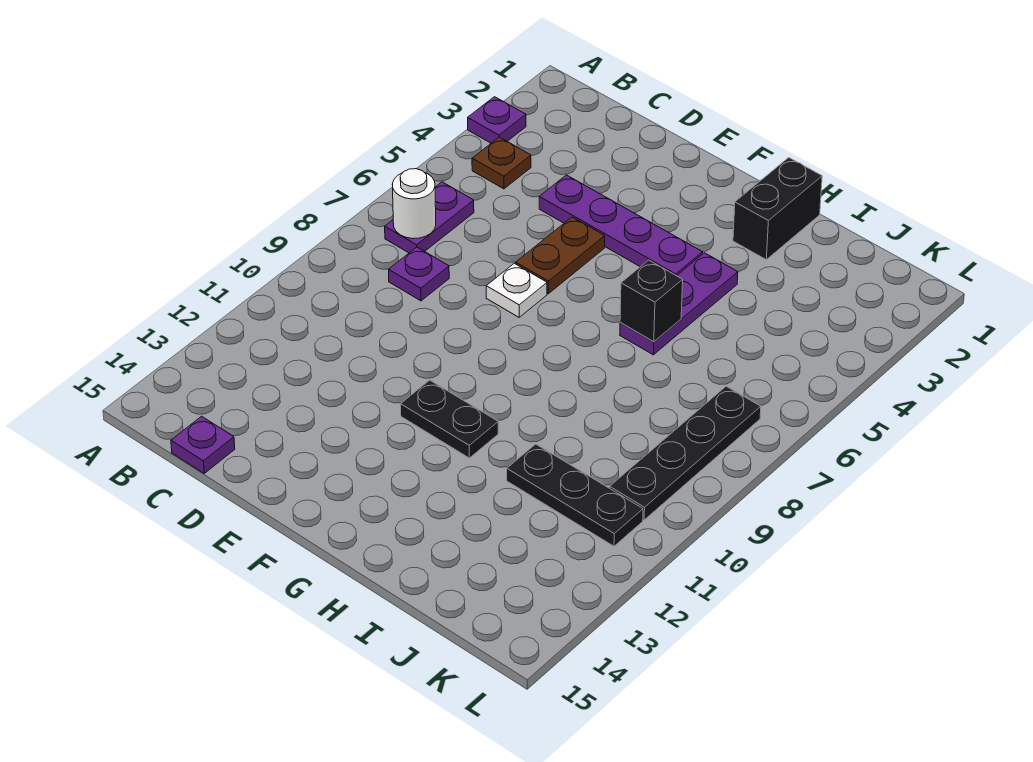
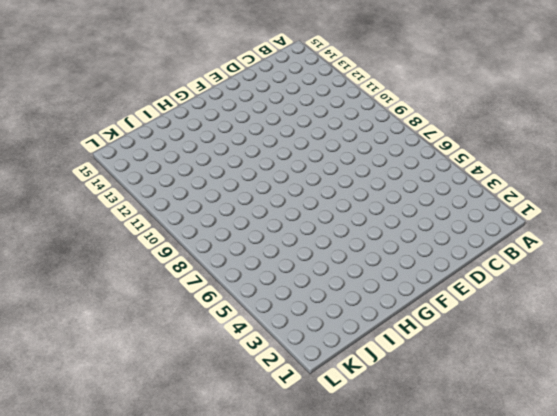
none -> purple plate A3 level 1
none -> brown plate B4 level 1
none -> purple plate B6:B7 level 1

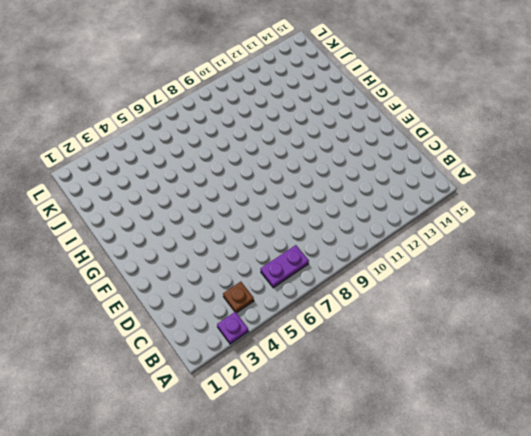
none -> purple plate C8 level 1
none -> purple plate C15 level 1
none -> purple plate D4:G4 level 1

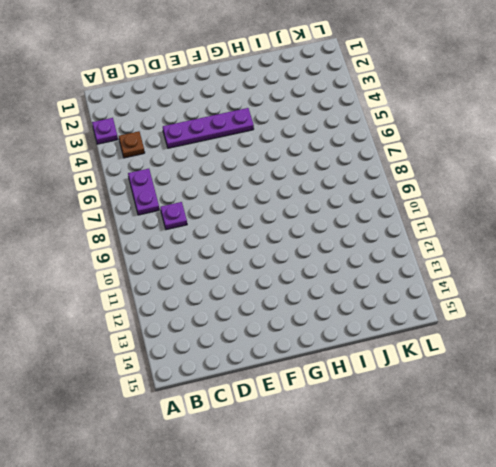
none -> purple plate C15 level 1
none -> brown plate E5:E6 level 1
none -> white plate E7 level 1

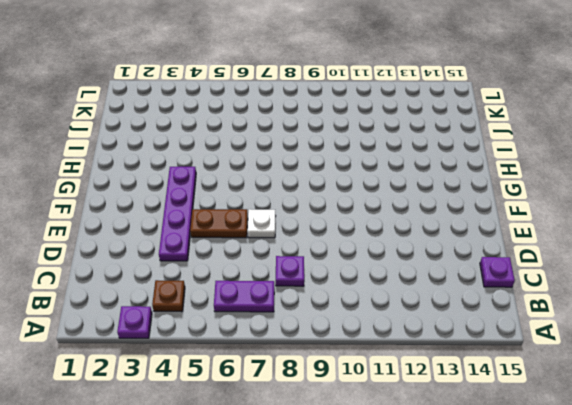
none -> black plate F11:G11 level 1
none -> black brick H1:H2 level 1
none -> purple plate H4:H6 level 1

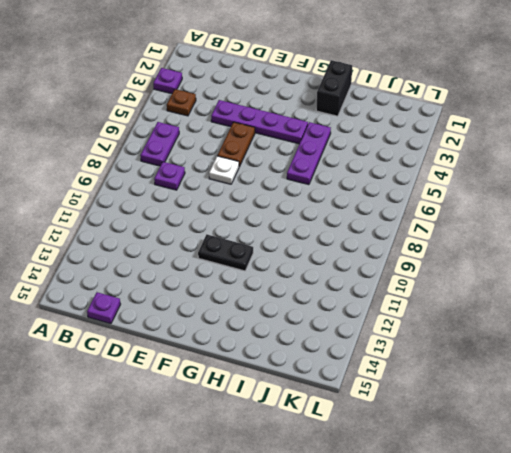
none -> black plate I11:K11 level 1
none -> black plate K7:K10 level 1
none -> white round brick B7 level 2

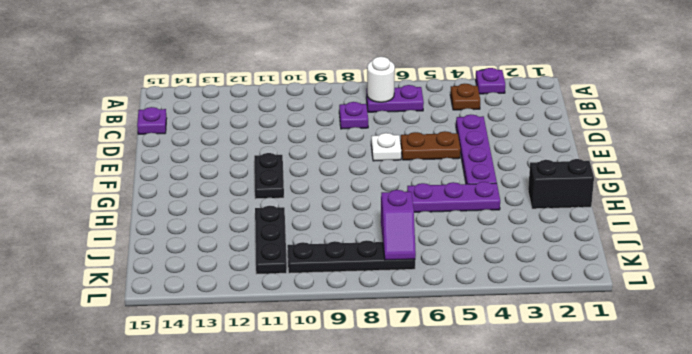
purple slope J7:K7 level 2 top J -> none
none -> black brick H6 level 2

